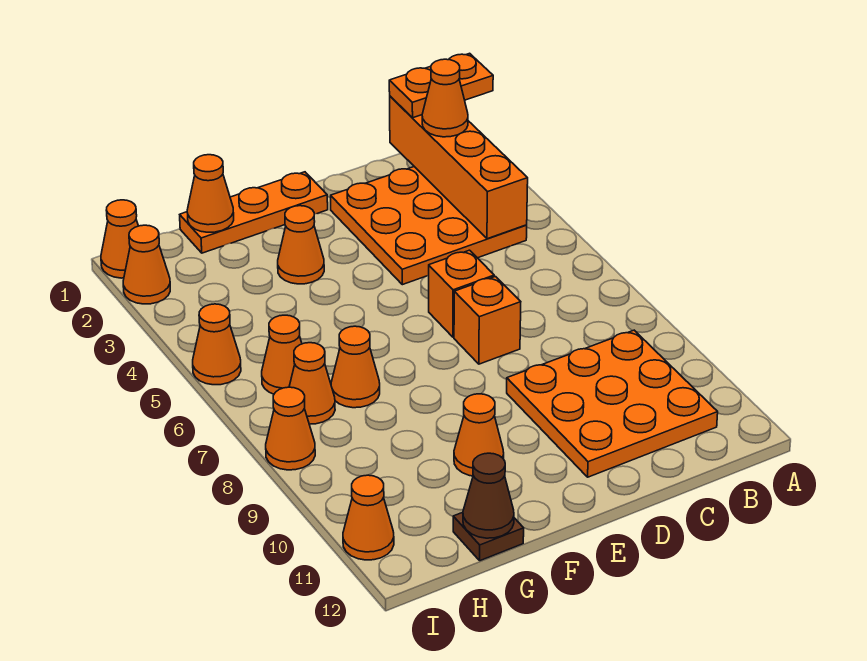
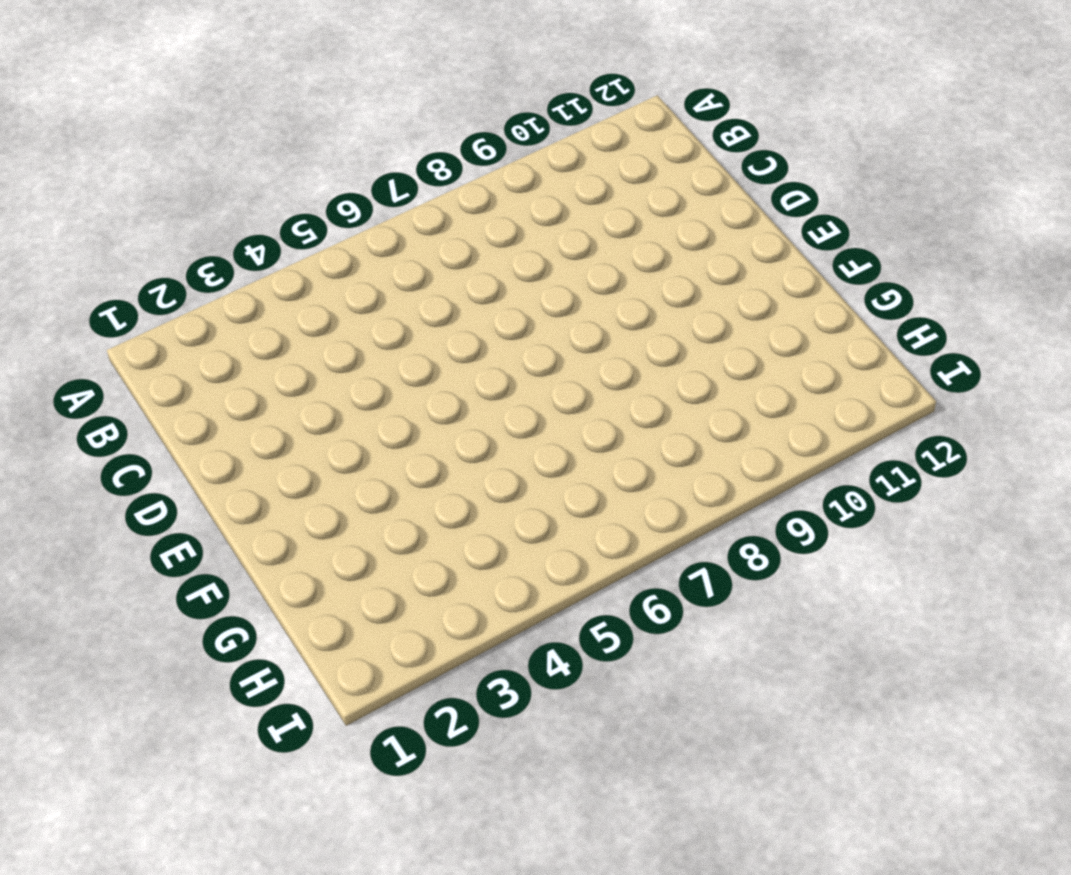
none -> orange plate B2:D4 level 1
none -> orange plate B9:D11 level 1
none -> orange brick D6 level 1

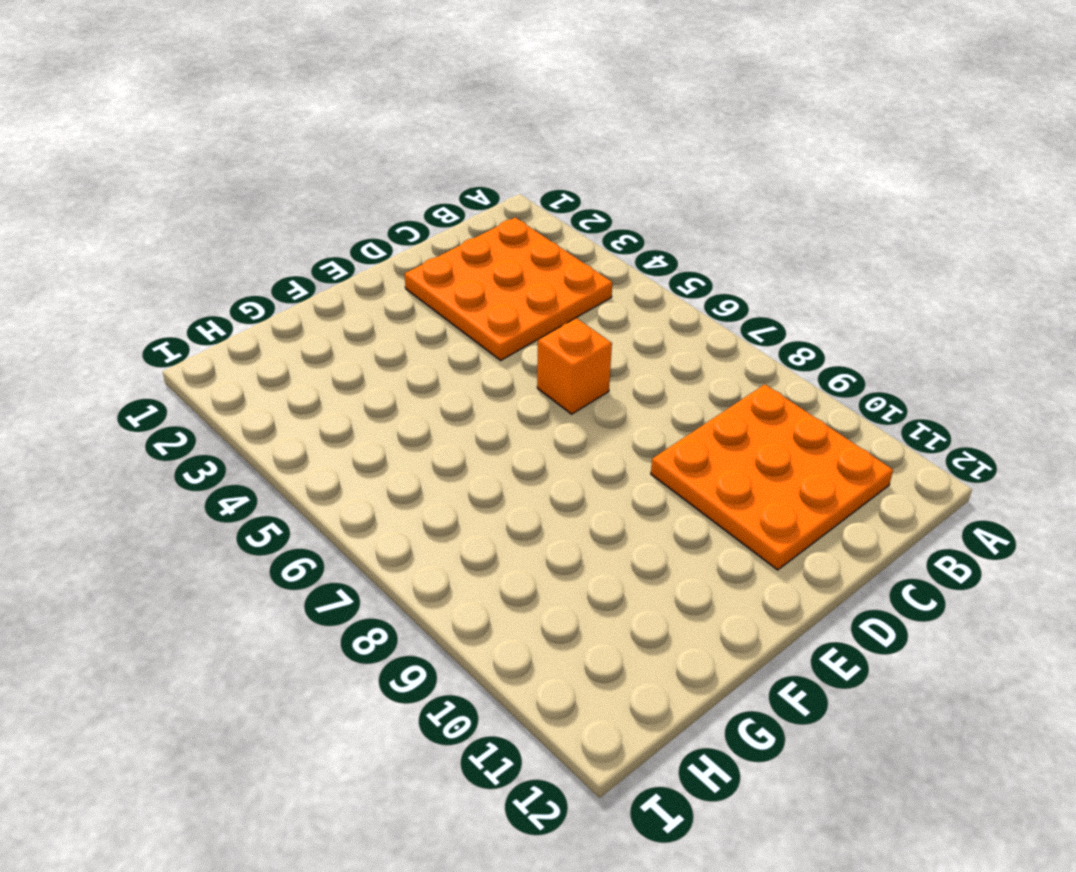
none -> orange brick D7 level 1
none -> orange plate E1:G1 level 1
none -> orange cone F3 level 1

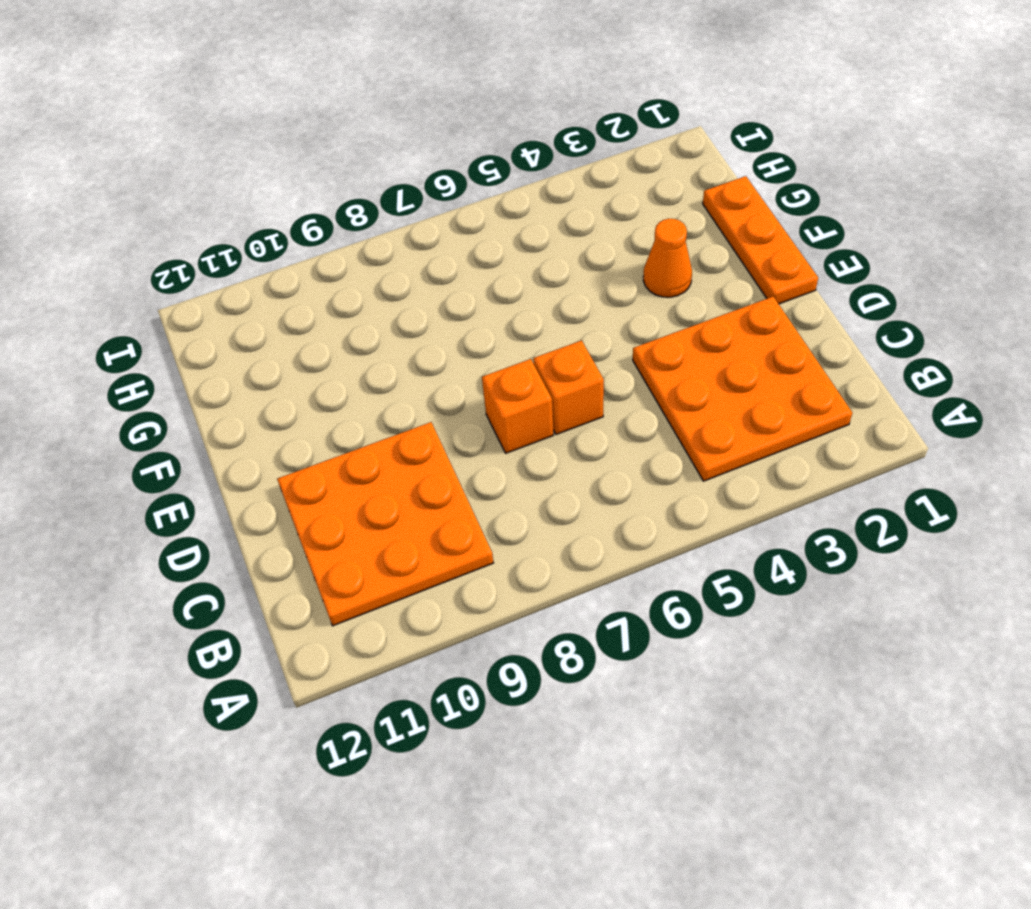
none -> orange cone F10 level 1
none -> orange cone G7 level 1
none -> brown plate G12 level 1

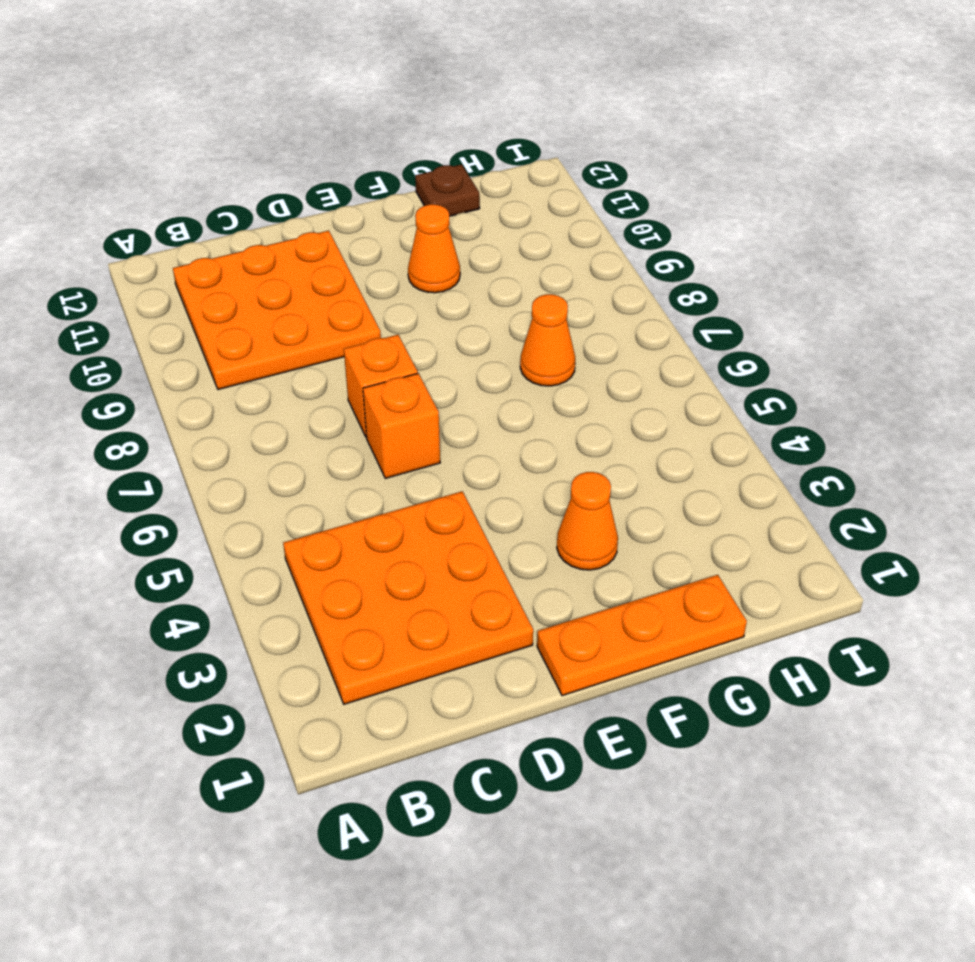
none -> orange cone H6 level 1
none -> orange cone H7 level 1
none -> orange cone I1 level 1

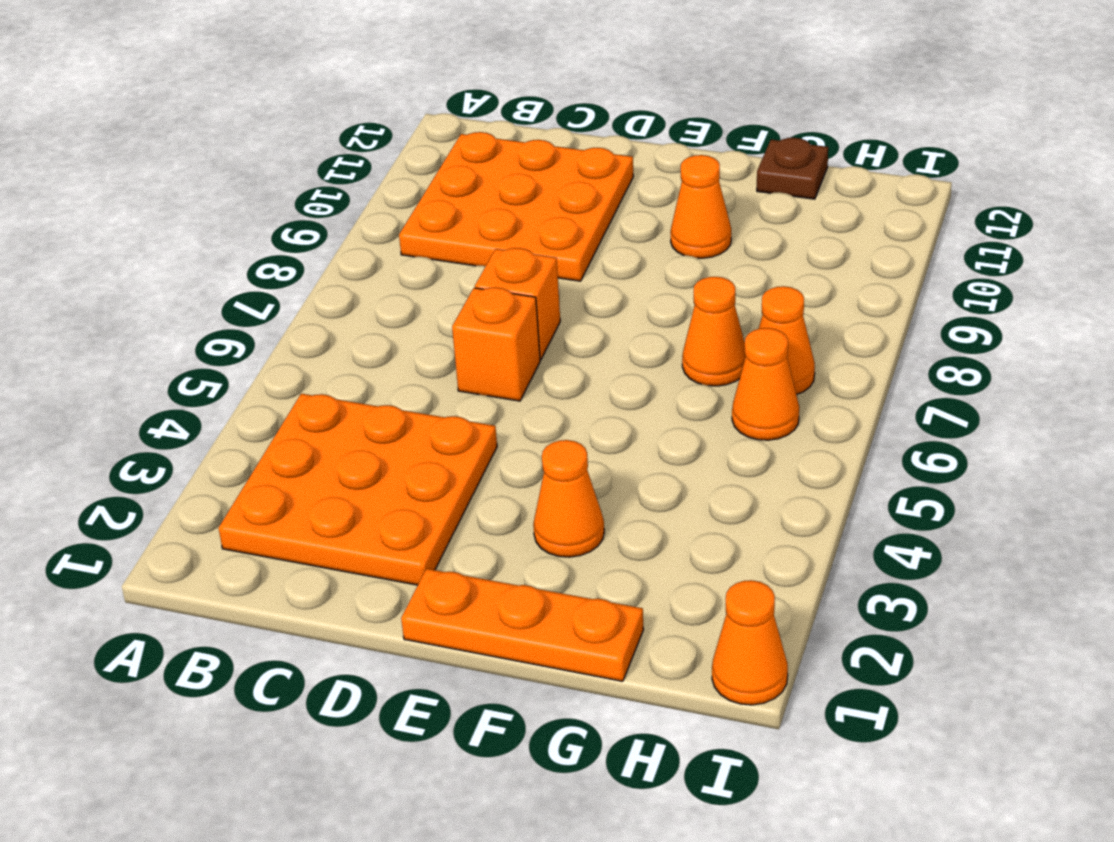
none -> orange cone I2 level 1
none -> orange cone I5 level 1
none -> orange cone I8 level 1

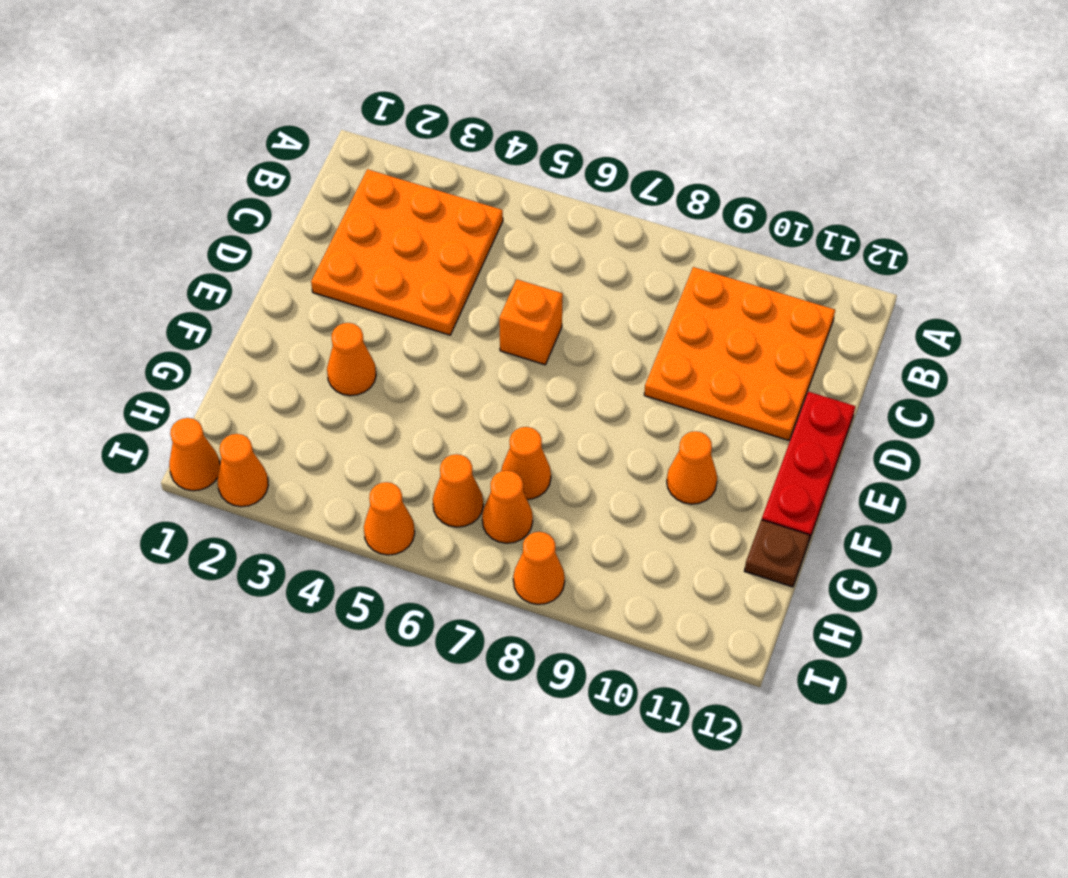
red plate D12:F12 level 1 -> none
none -> orange brick D7 level 1
none -> orange plate E1:G1 level 1
none -> orange cone I11 level 1

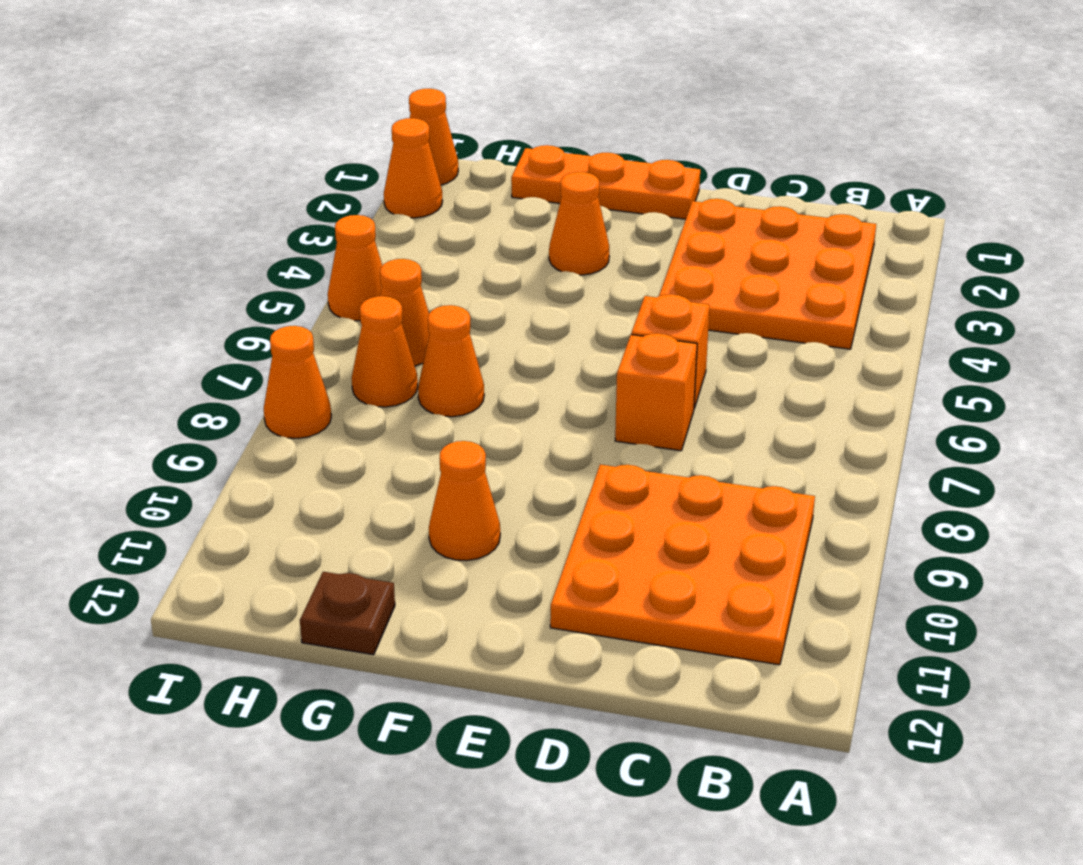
none -> orange cone I11 level 1
none -> orange brick B1:B4 level 2
none -> orange cone G1 level 2

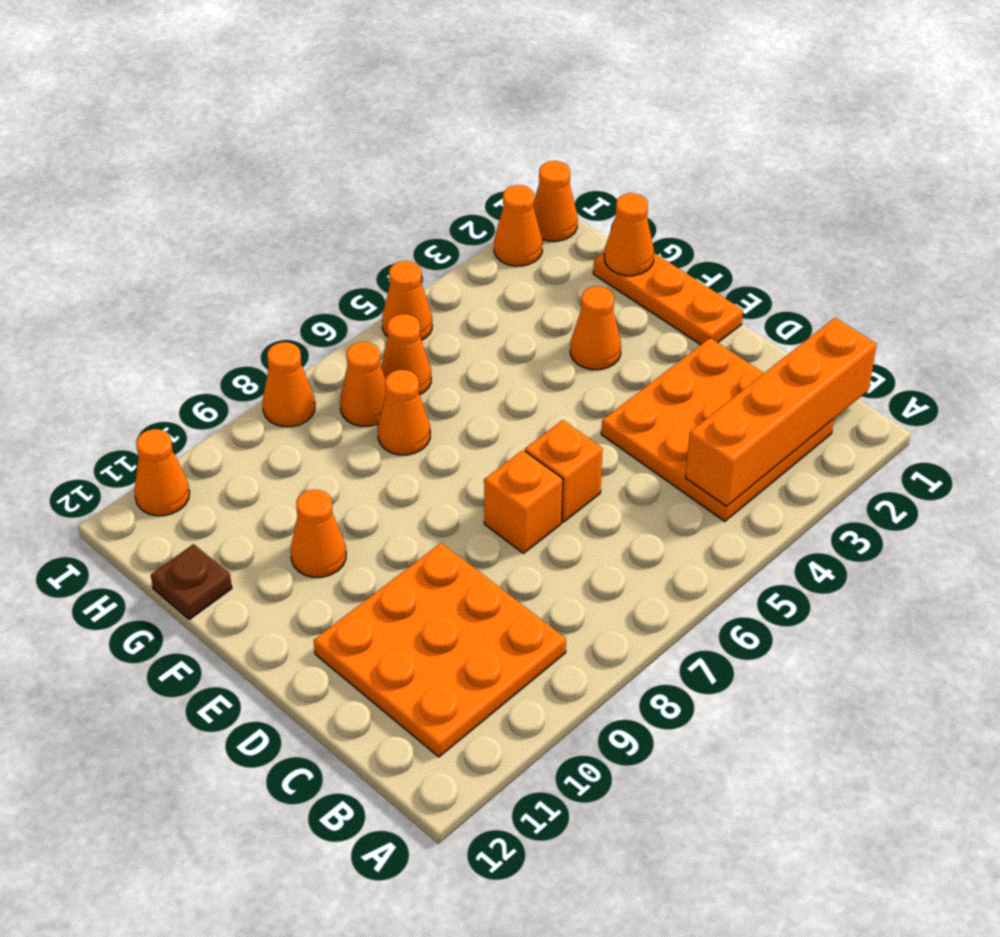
none -> brown cone G12 level 2
none -> orange plate A1:B1 level 3
none -> orange cone B2 level 3

